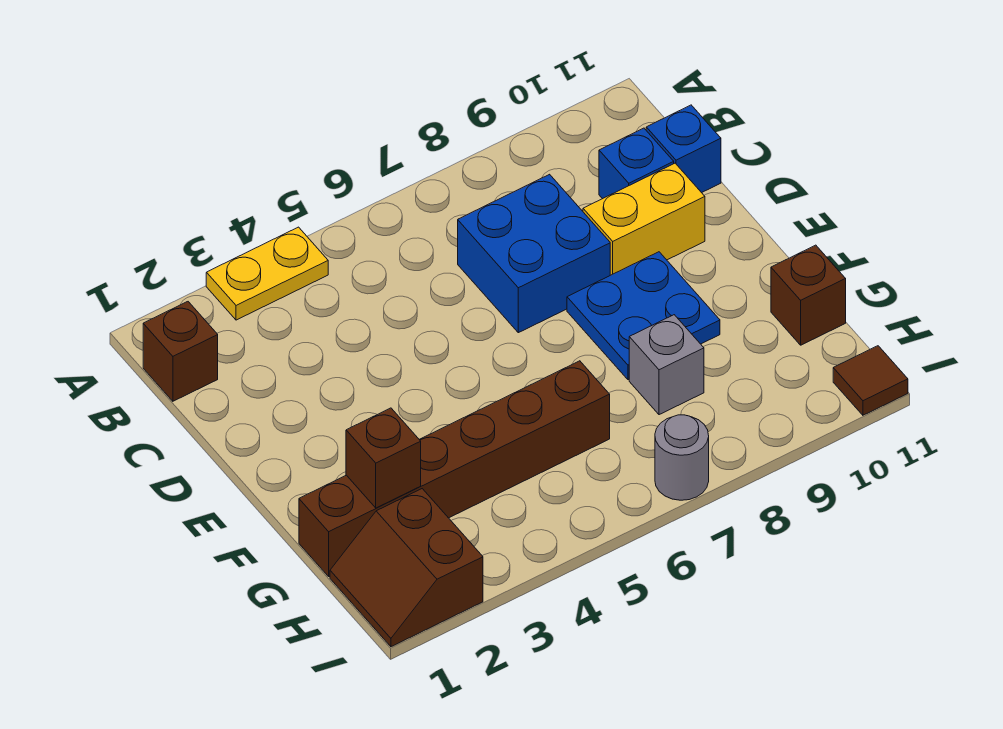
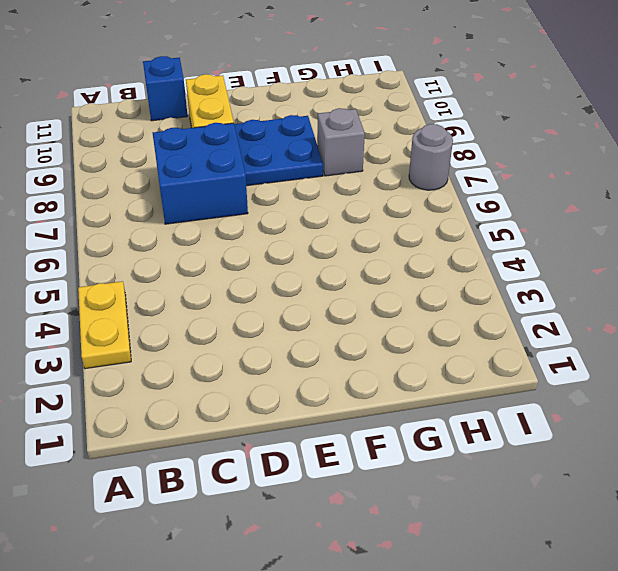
none -> brown brick B1 level 1
none -> blue brick C10 level 1
none -> brown brick G1:G6 level 1

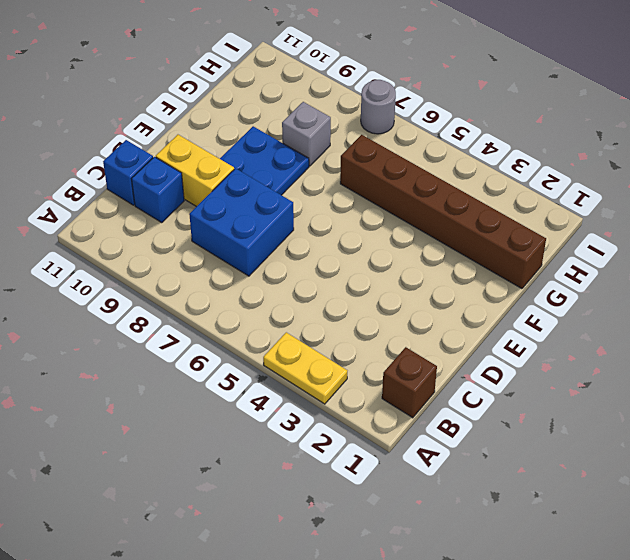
none -> brown brick G11 level 1
none -> brown slope H1:I2 level 1 top 2
none -> brown tile I11 level 1

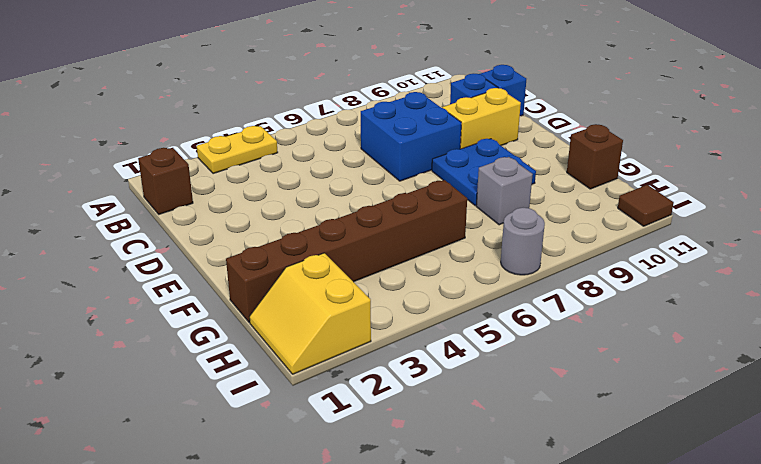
yellow slope H1:I2 level 1 top 2 -> brown slope H1:I2 level 1 top 2
none -> brown brick G2 level 2

